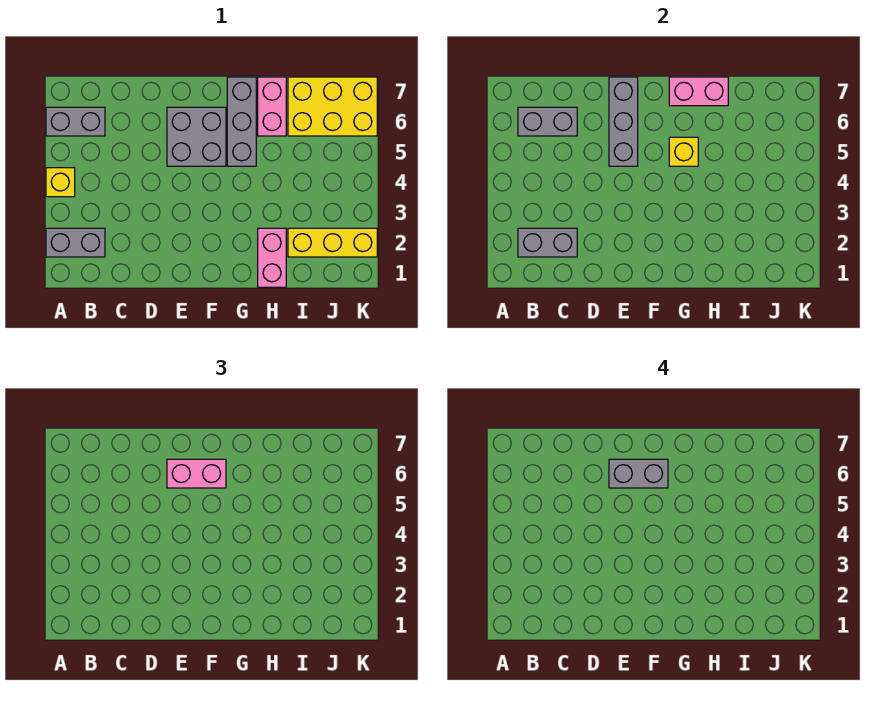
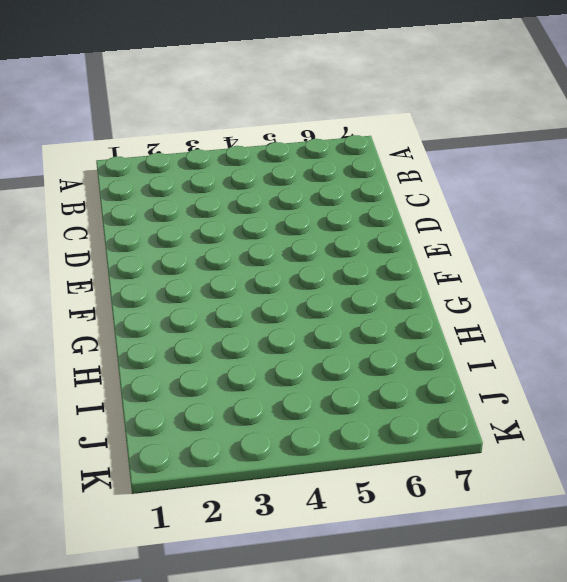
none -> grey brick A2:B2 level 1
none -> yellow brick A4 level 1
none -> grey brick A6:B6 level 1

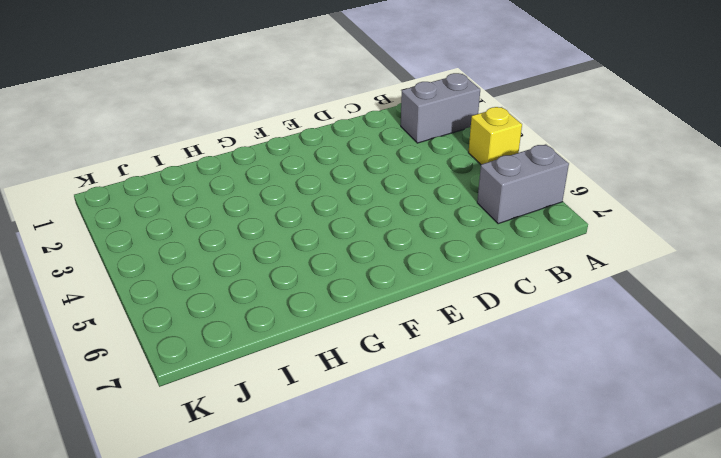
none -> grey brick E5:F6 level 1
none -> grey brick G5:G7 level 1
none -> pink brick H1:H2 level 1

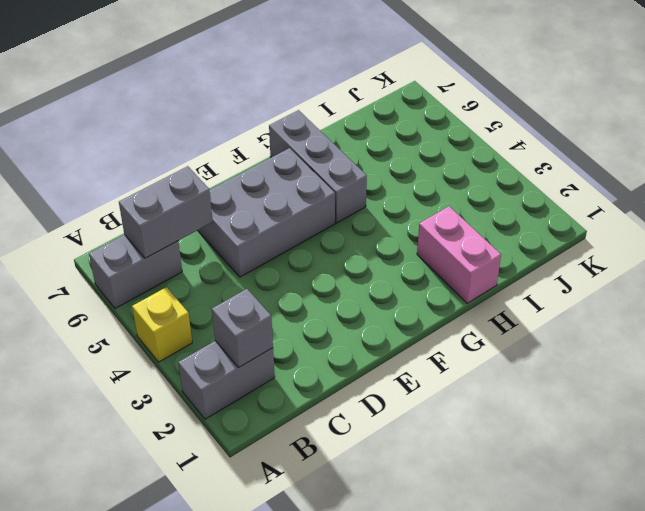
grey brick B2 level 2 -> grey brick B2:C2 level 2
grey brick D5:F6 level 1 -> grey brick E5:F6 level 1
none -> pink brick H6:H7 level 1
none -> yellow brick I2:K2 level 1
none -> yellow brick I6:K7 level 1

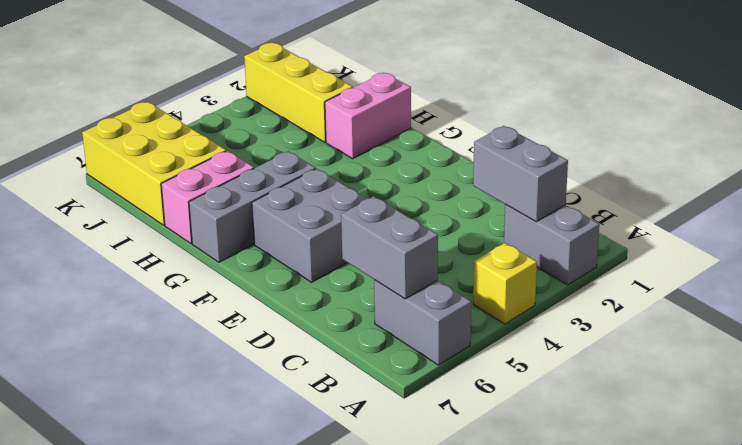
none -> grey brick E5:E7 level 2
none -> yellow brick G5 level 2
none -> pink brick G7:H7 level 2

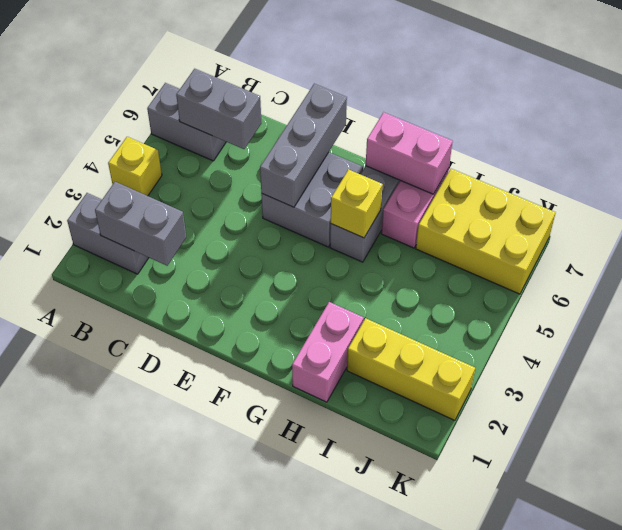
none -> pink brick E6:F6 level 3
none -> grey brick E6:F6 level 4

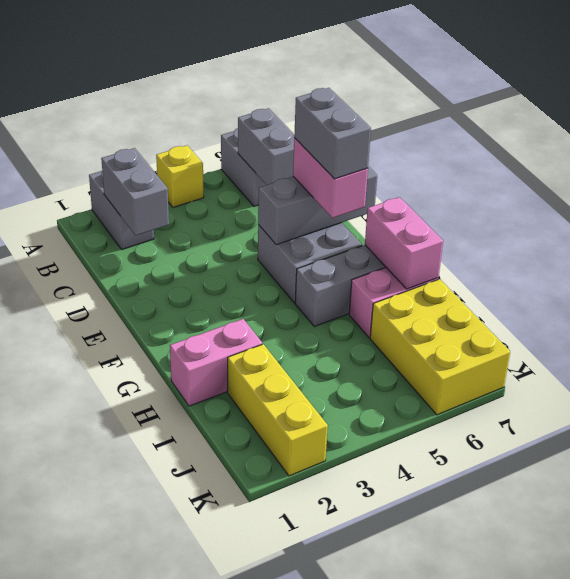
none -> yellow brick G5 level 2

